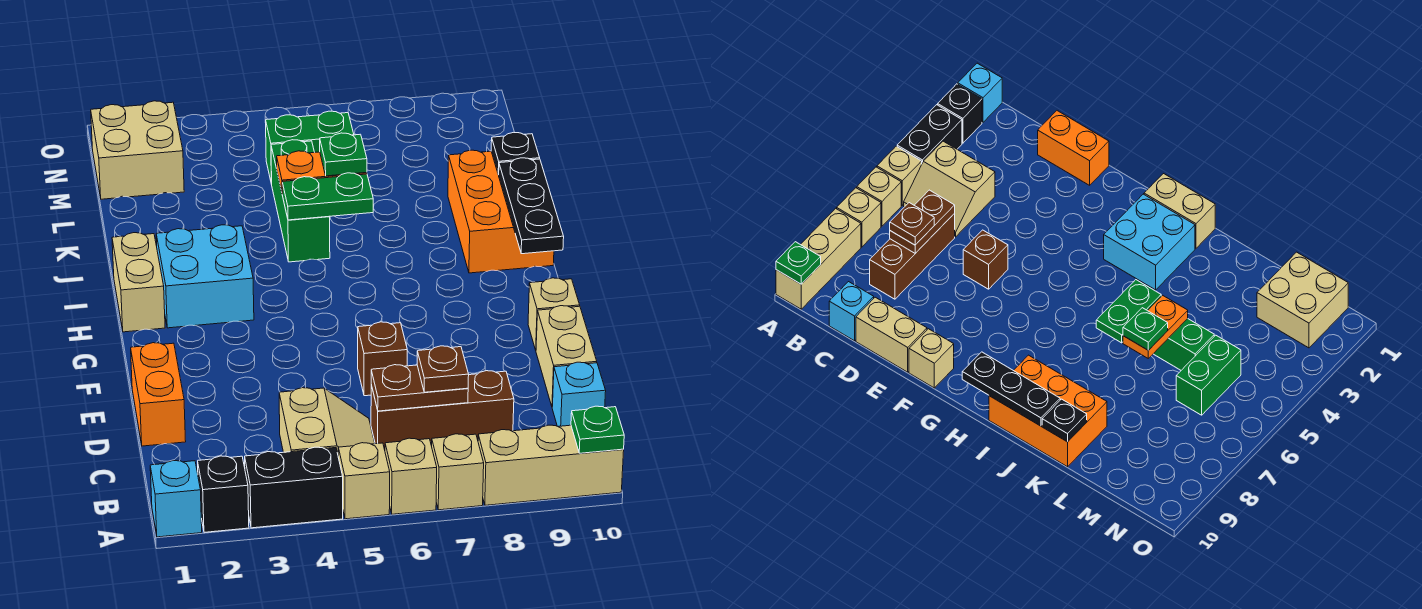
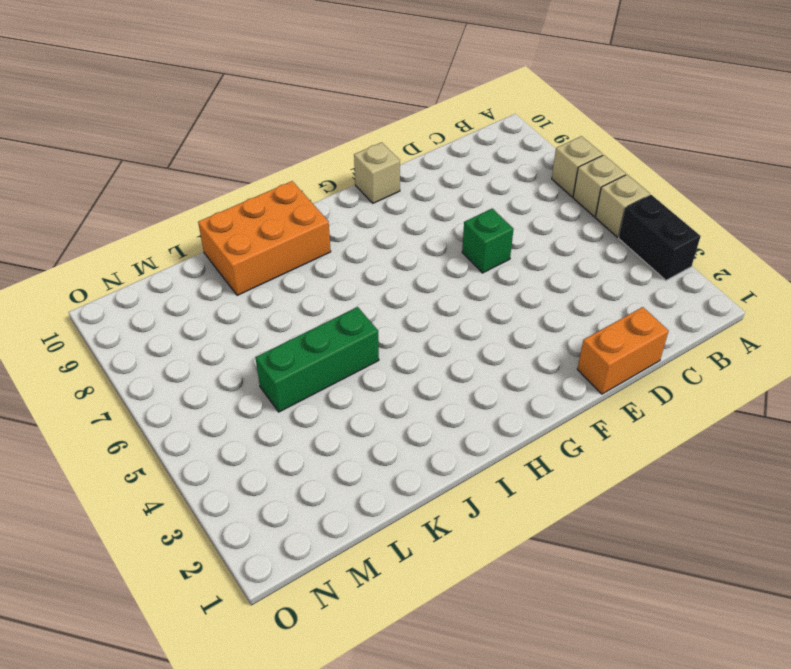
green brick E6 level 1 -> brown brick E6 level 1
none -> cyan brick A1 level 1
none -> black brick A2 level 1
none -> tan brick A8:A10 level 1

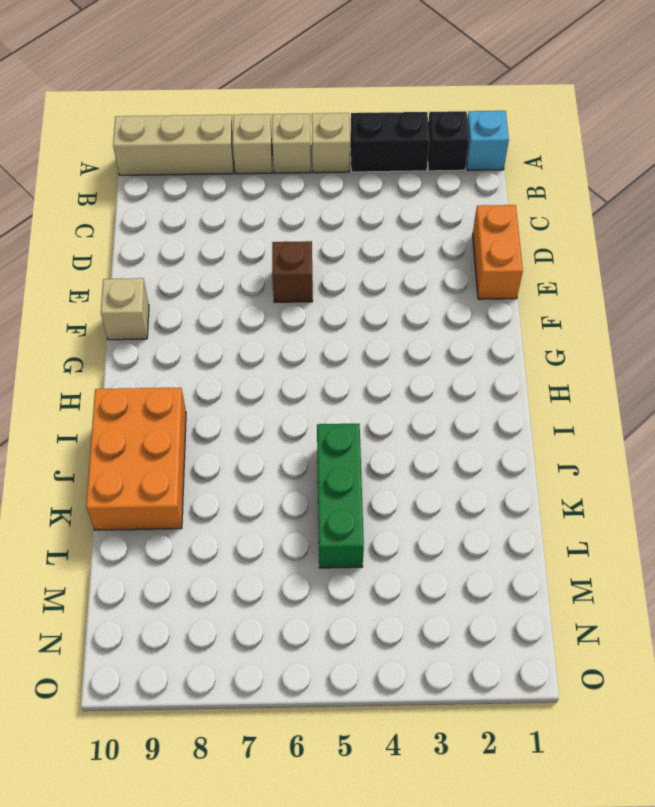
none -> tan slope B4:C5 level 1 top 4
none -> brown brick C6:C8 level 1
none -> cyan brick C10 level 1

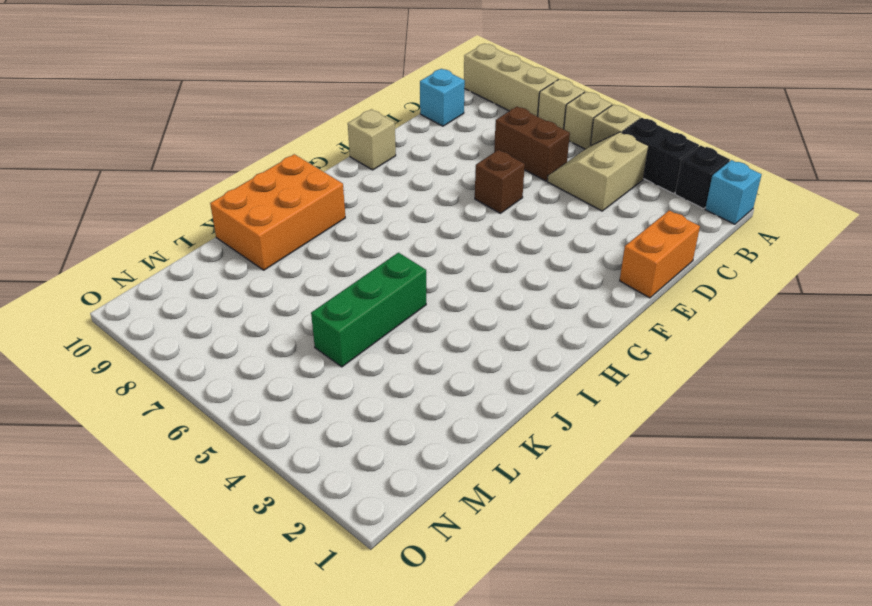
brown brick C6:C7 level 1 -> brown brick C6:C8 level 1
none -> tan brick D10:E10 level 1
none -> tan brick H1:I1 level 1
none -> cyan brick H2:I3 level 1

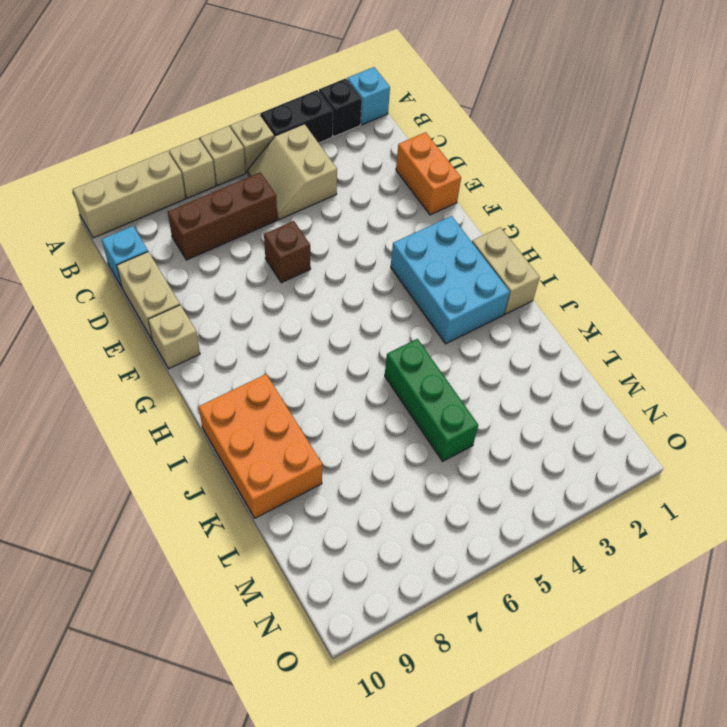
cyan brick G2:I3 level 1 -> cyan brick H2:I3 level 1
none -> tan brick M1:N2 level 1
none -> green brick M5:M6 level 1
none -> green plate A10 level 2

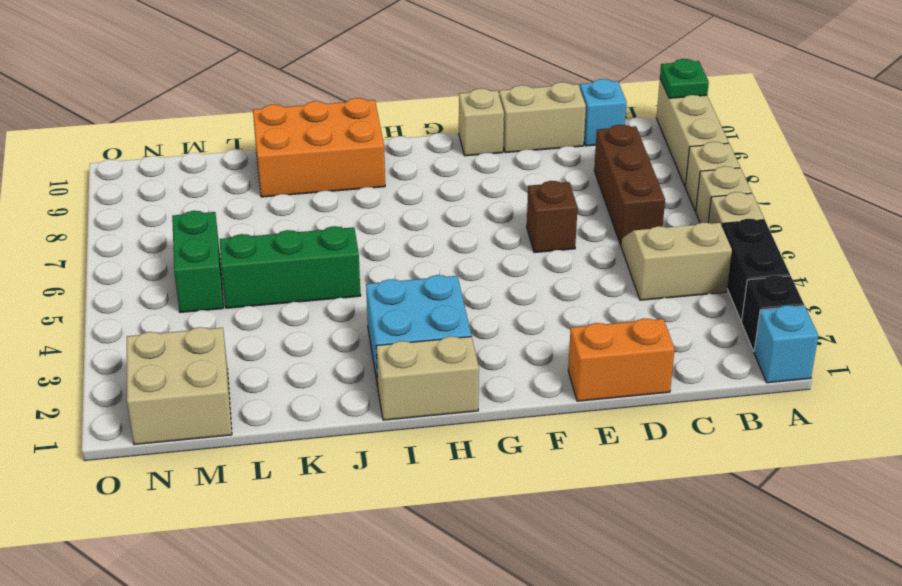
none -> brown plate C6:C7 level 2
none -> black plate H10:J10 level 2
none -> green plate J5:J6 level 2

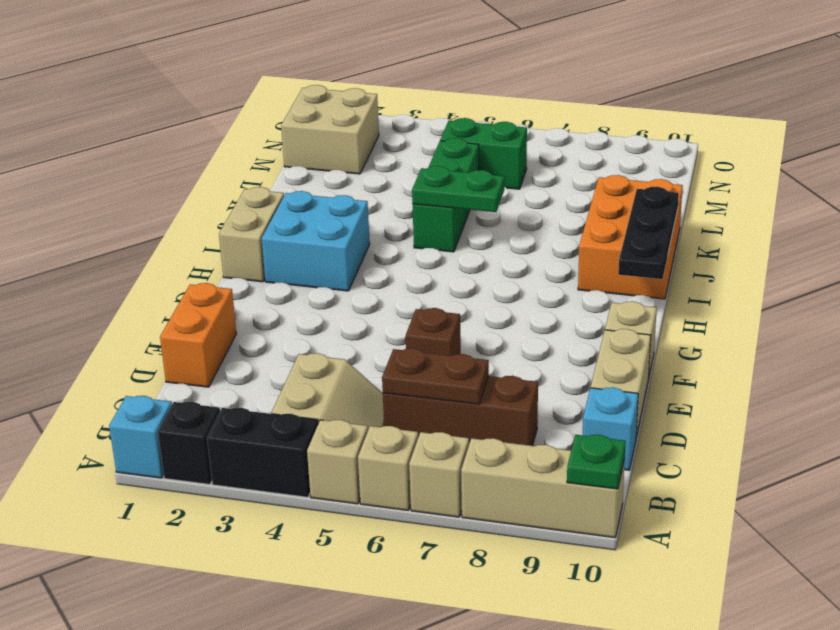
none -> orange plate K5:K6 level 2
none -> black plate K10 level 2
none -> brown plate C7 level 3

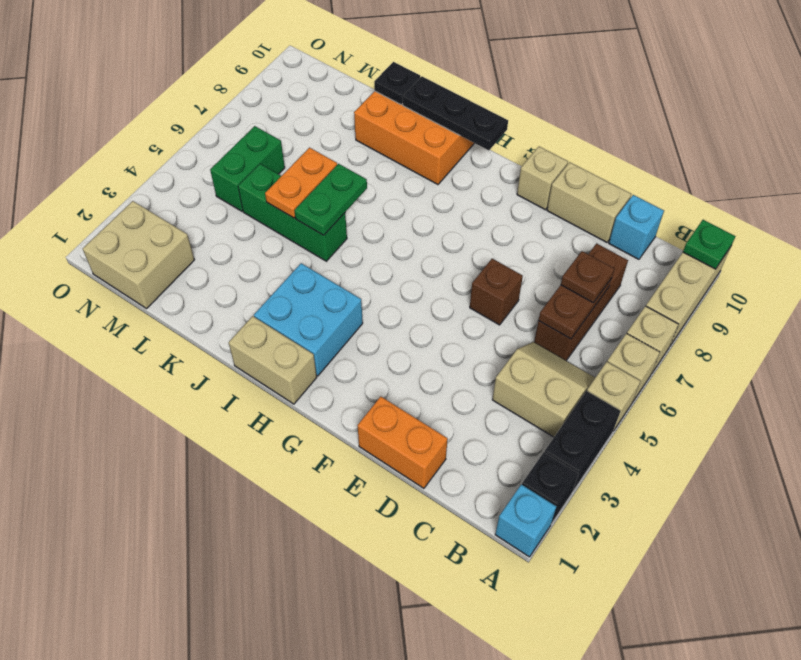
none -> green plate K6 level 3

